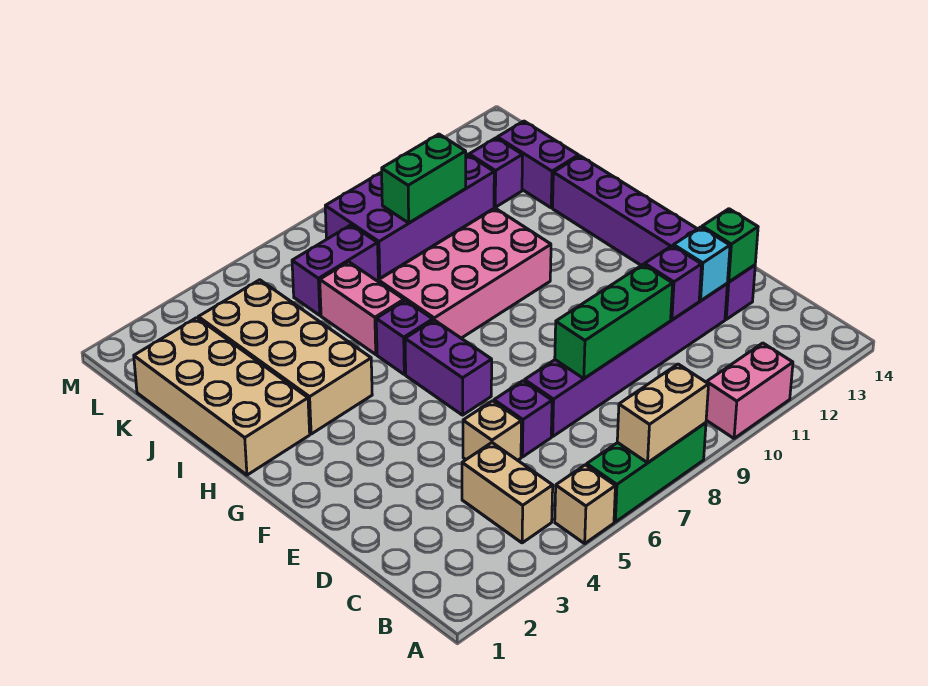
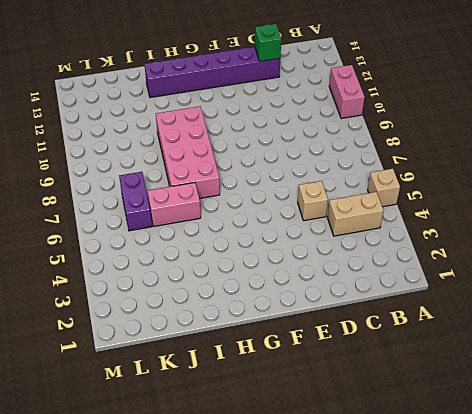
none -> green brick A6:A8 level 1
none -> purple brick D6 level 1
none -> purple brick D7:D12 level 1

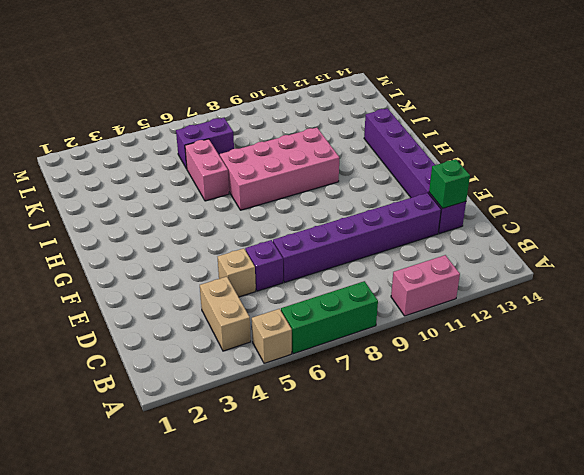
none -> purple brick F6:G6 level 1
none -> tan brick H1:K2 level 1
none -> tan brick H3:K4 level 1

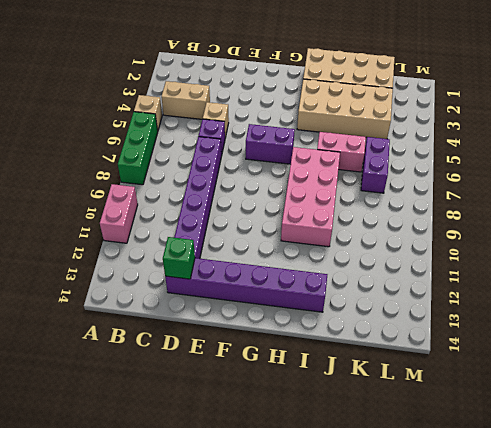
none -> purple brick H6 level 1
none -> purple brick J13:K13 level 1
none -> purple brick K8:L11 level 1

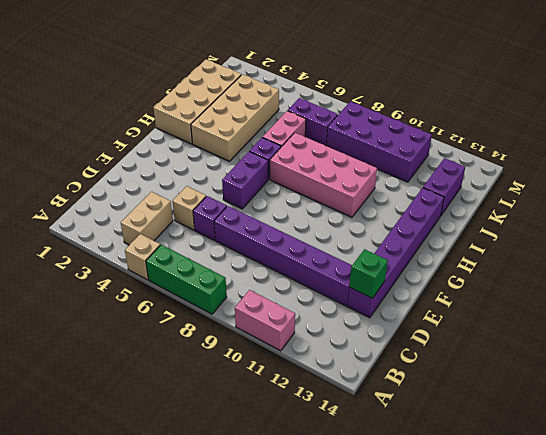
none -> purple brick K12 level 1
none -> tan brick A7:A8 level 2
none -> green brick D8:D10 level 2

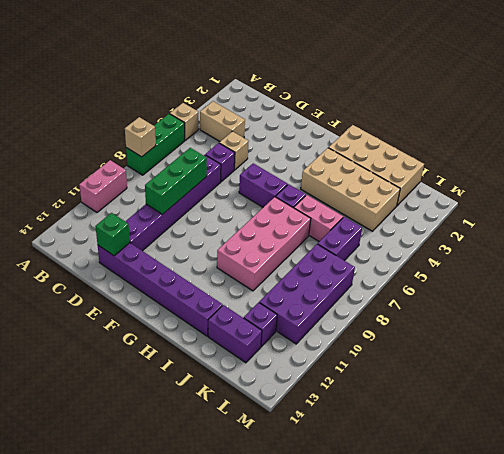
tan brick A8 level 2 -> tan brick A7:A8 level 2
none -> purple brick D11 level 2
none -> cyan brick D12 level 2
none -> green brick K9:K10 level 2

